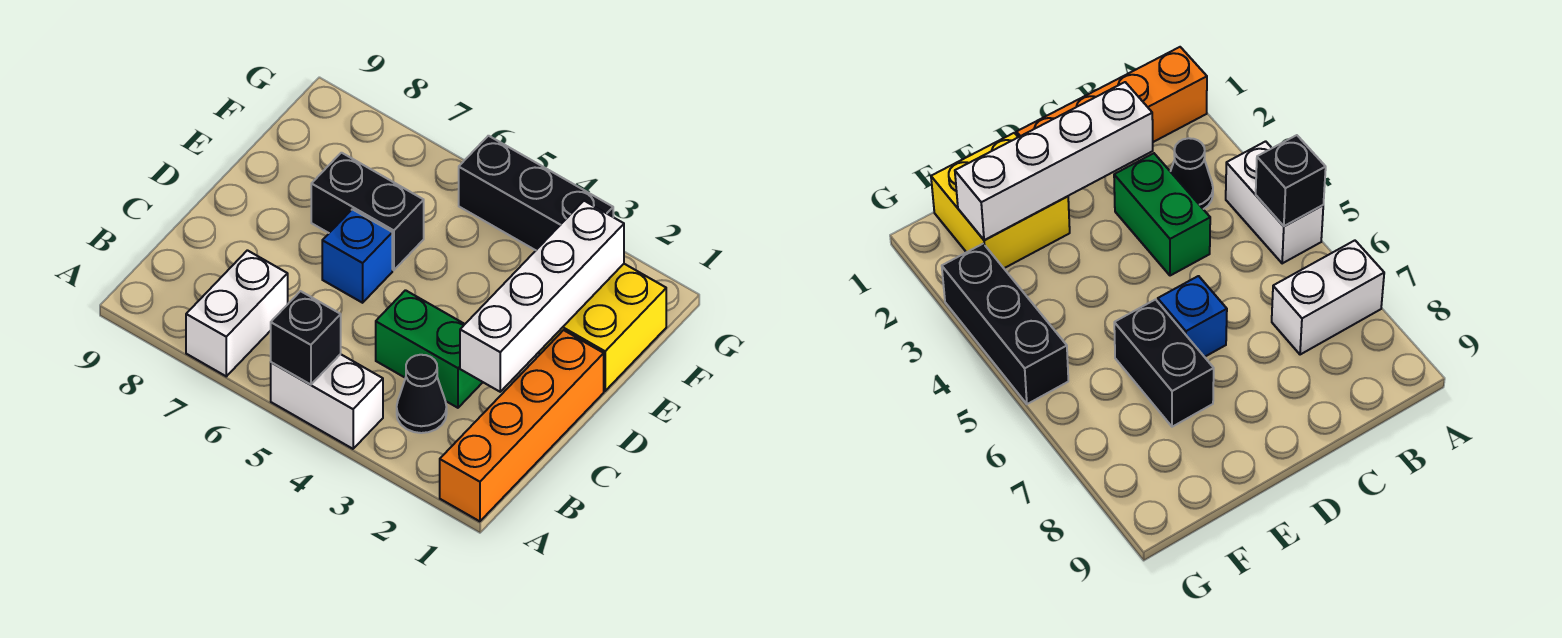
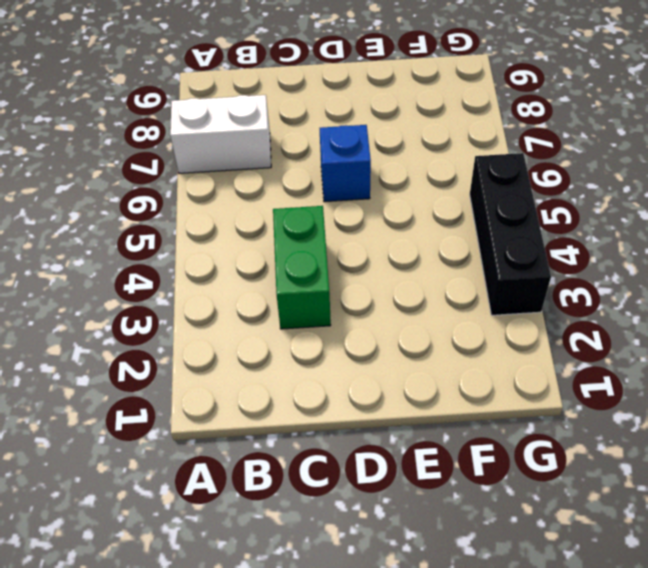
none -> orange brick A1:D1 level 1
none -> white brick A4:A5 level 1

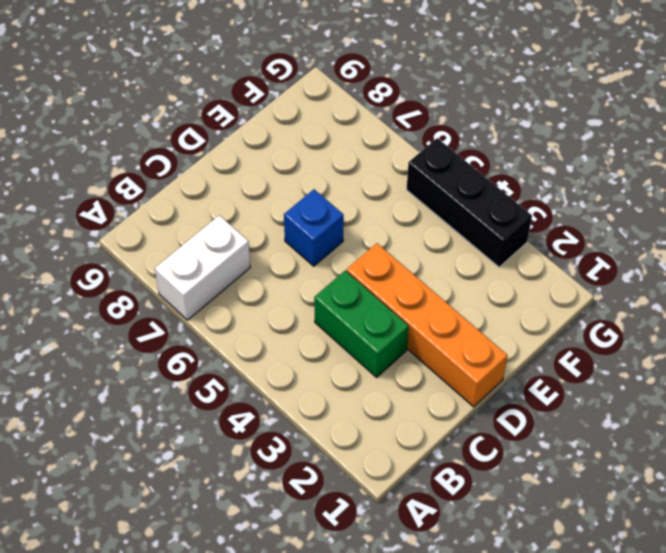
orange brick D1:D4 level 1 -> orange brick A1:D1 level 1
none -> white brick A4:A5 level 1
none -> black cone B3 level 1

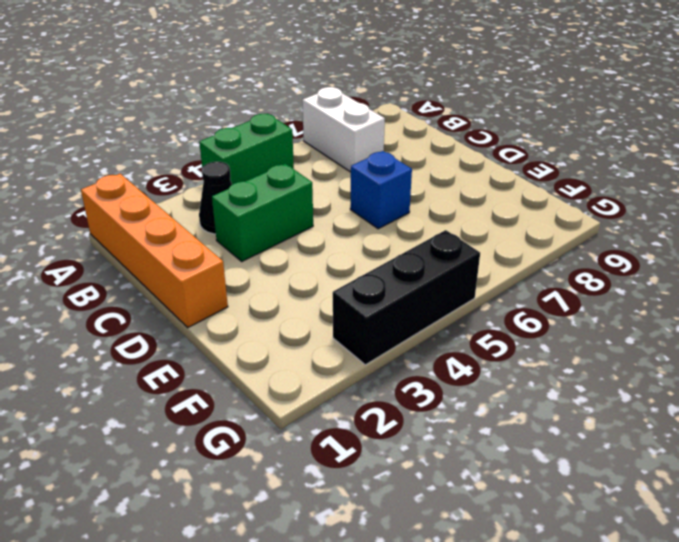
green brick A4:A5 level 1 -> white brick A4:A5 level 1
none -> yellow brick E1:F2 level 1
none -> black brick E6:E7 level 1

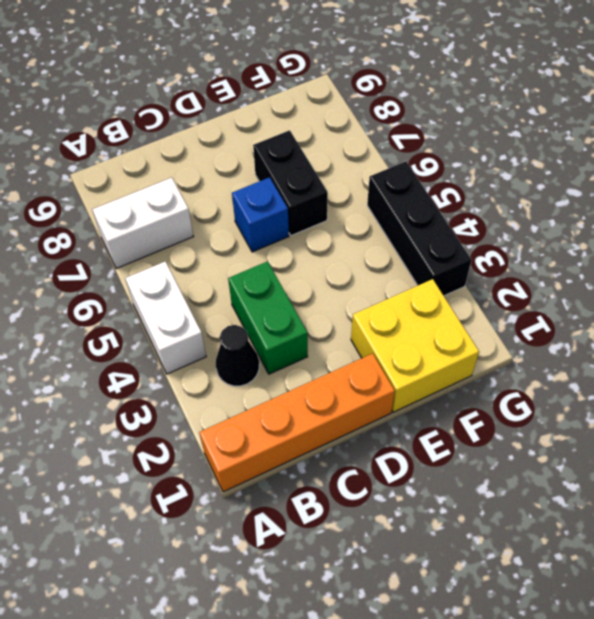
none -> black brick A5 level 2
none -> white brick C2:F2 level 2

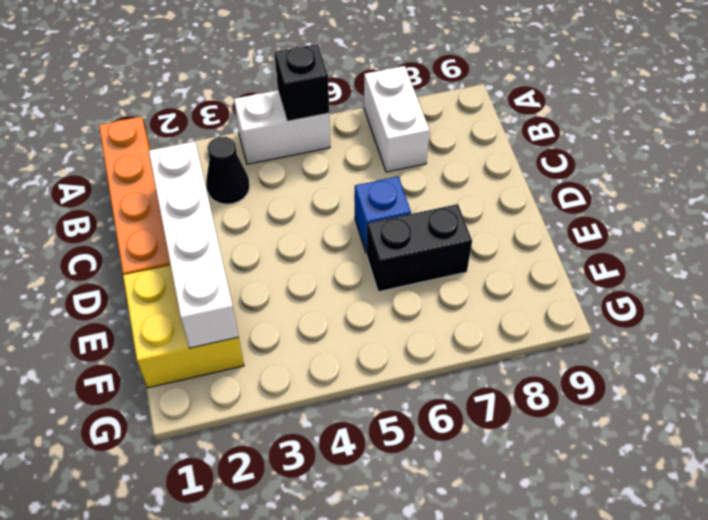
none -> green brick C3:C4 level 1
none -> black brick G3:G5 level 1

